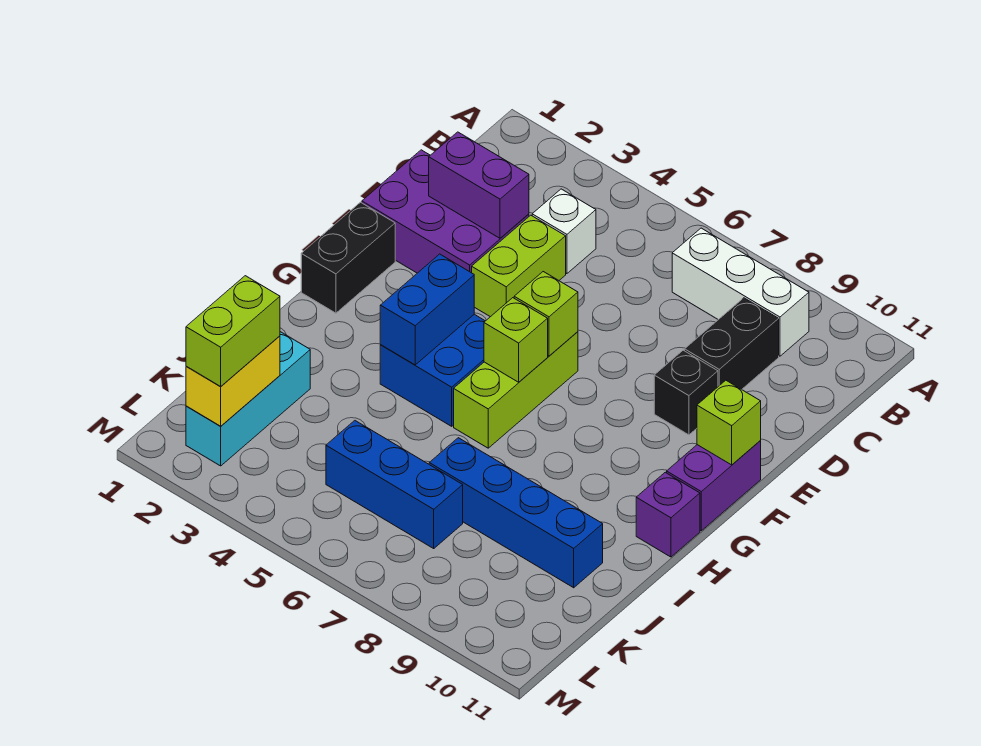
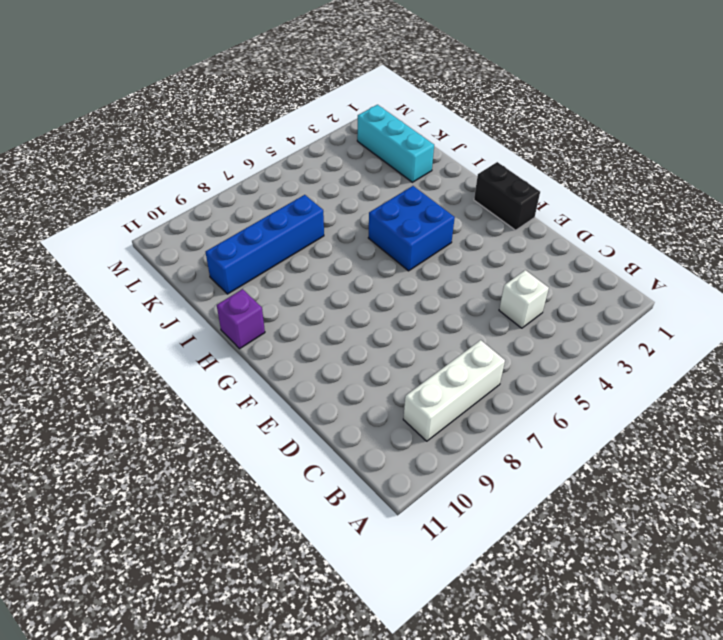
none -> black brick C9:D9 level 1
none -> purple brick D1:E3 level 1
none -> lime brick D4:E4 level 1

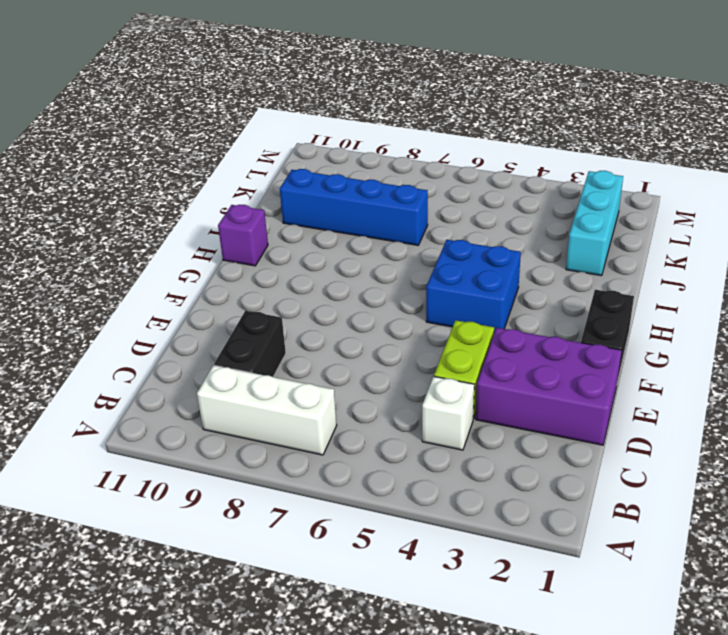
none -> black brick E9 level 1
none -> lime brick F6:H6 level 1
none -> purple brick F11:G11 level 1

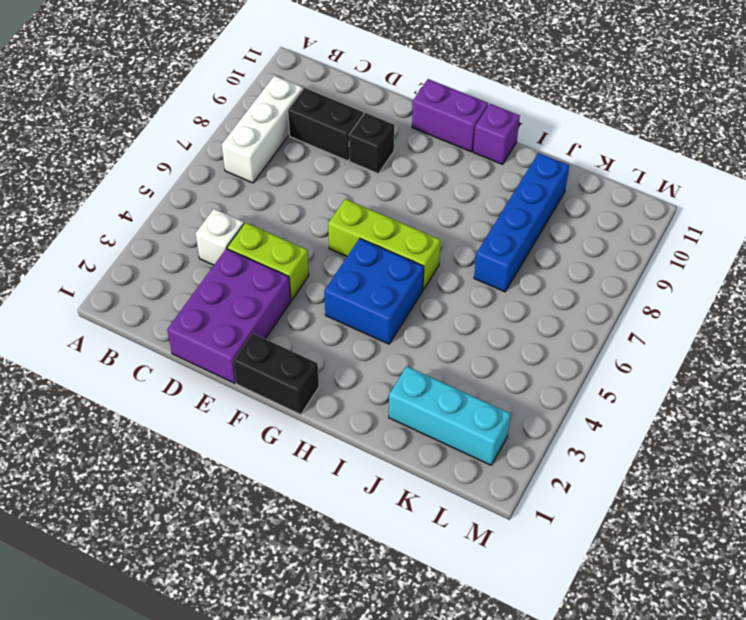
none -> blue brick K5:K7 level 1
none -> purple brick D2:D3 level 2
none -> lime brick F6 level 2

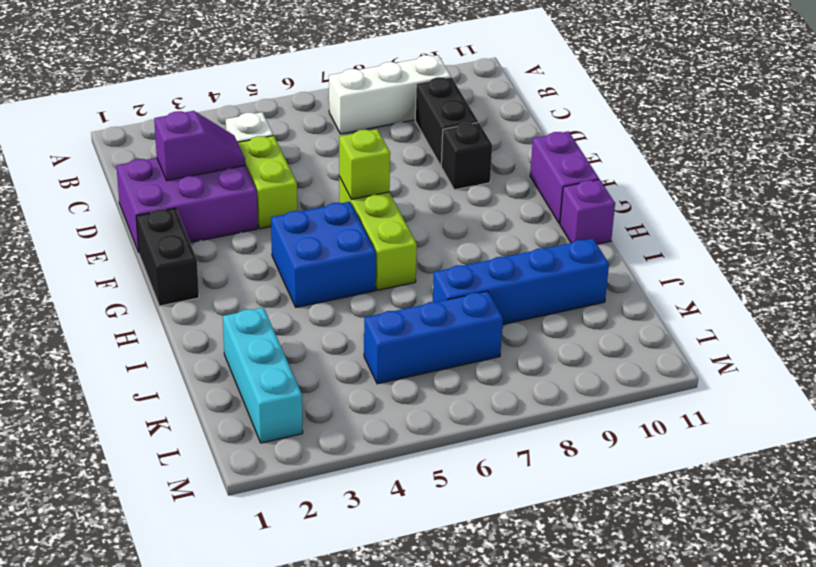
purple slope D2:D3 level 2 top 2 -> purple brick D2:D3 level 2
none -> lime brick F11 level 2
none -> blue brick G4:H4 level 2
none -> lime brick G6 level 2

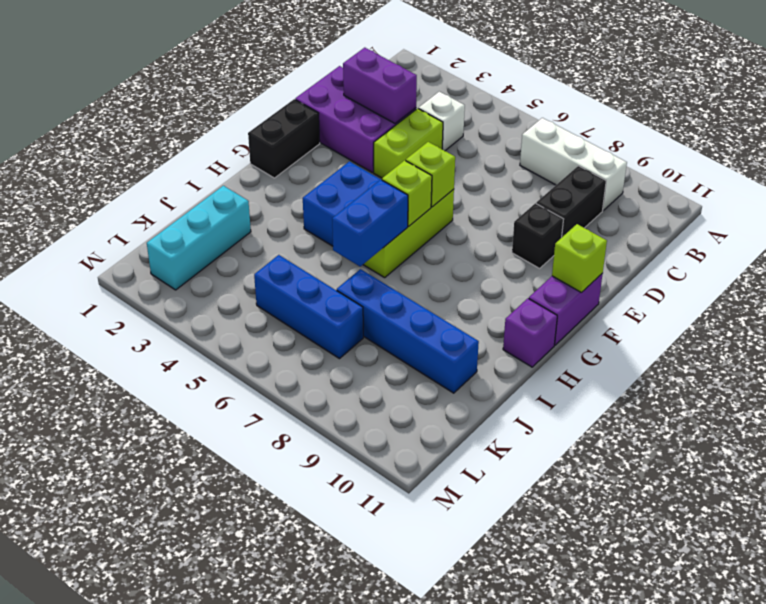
blue brick H6:I6 level 2 -> blue brick G4:H4 level 2
none -> yellow brick K2:L2 level 2
none -> lime brick K2:L2 level 3

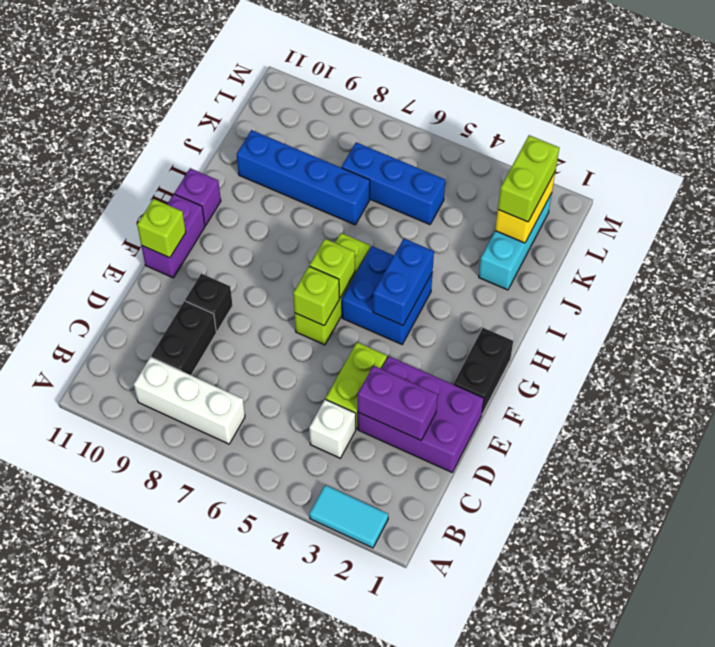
cyan tile A2:A3 level 1 -> none

